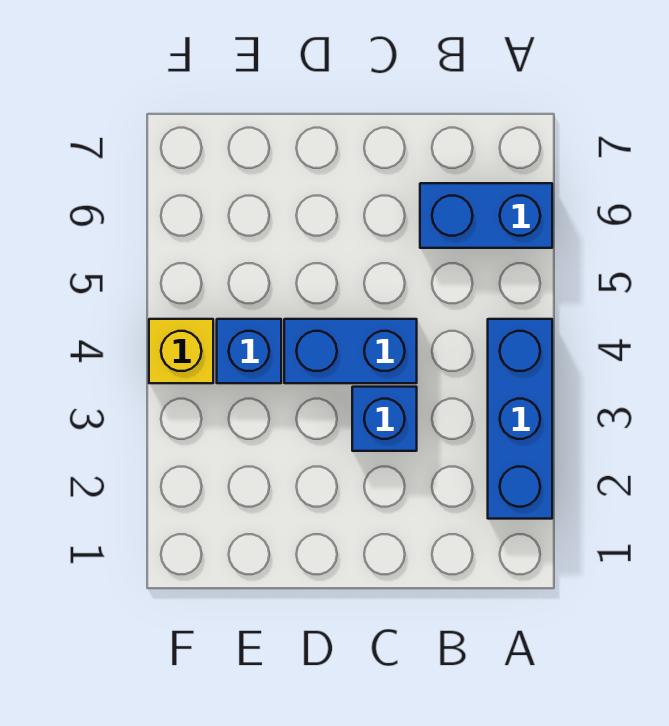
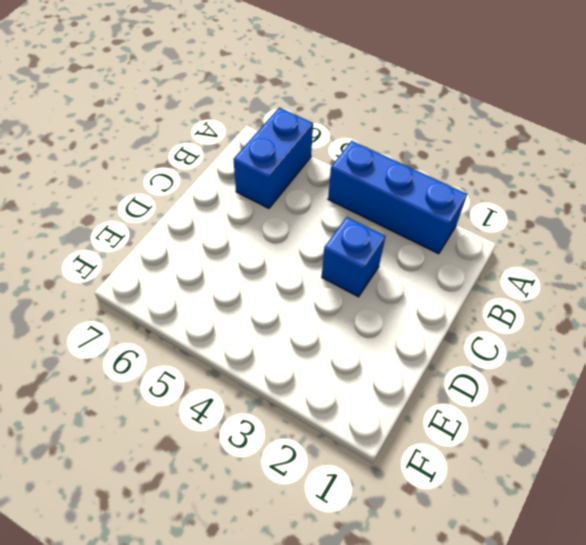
none -> blue brick C4:D4 level 1
none -> blue brick E4 level 1

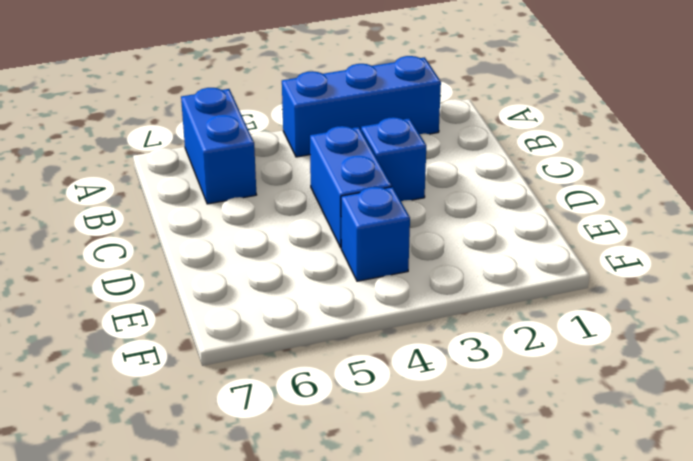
none -> yellow brick F4 level 1

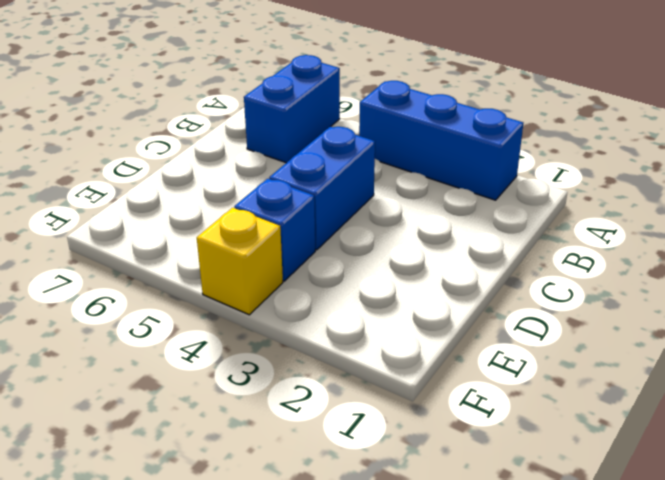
none -> blue brick C3 level 1

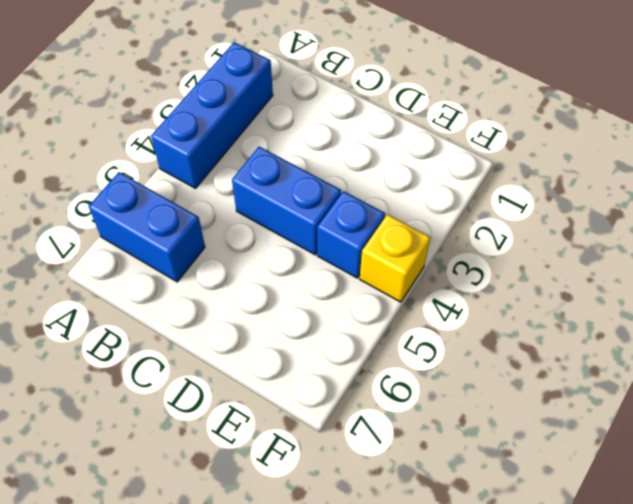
none -> blue brick C3 level 1

